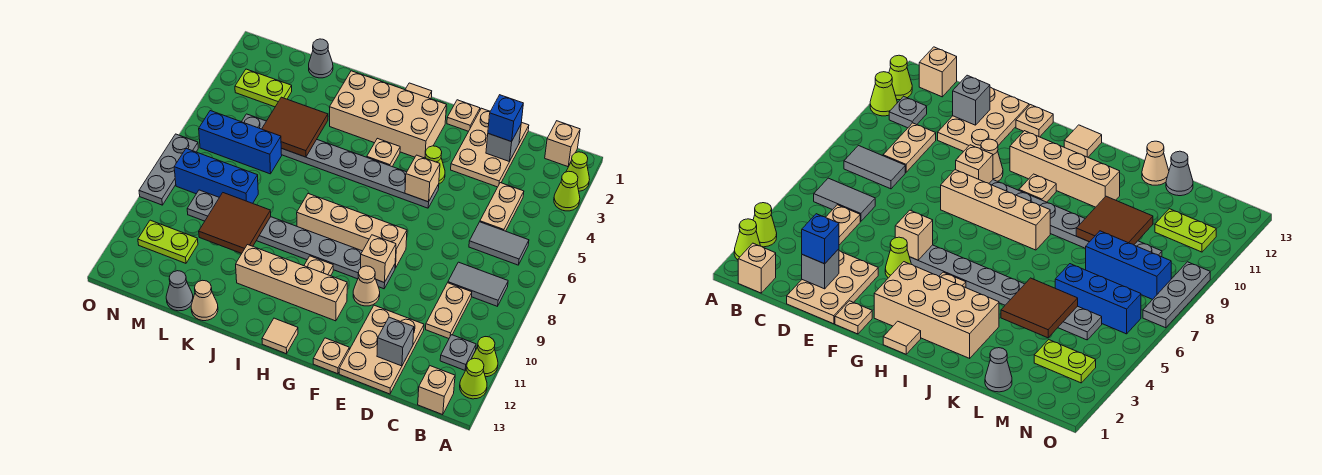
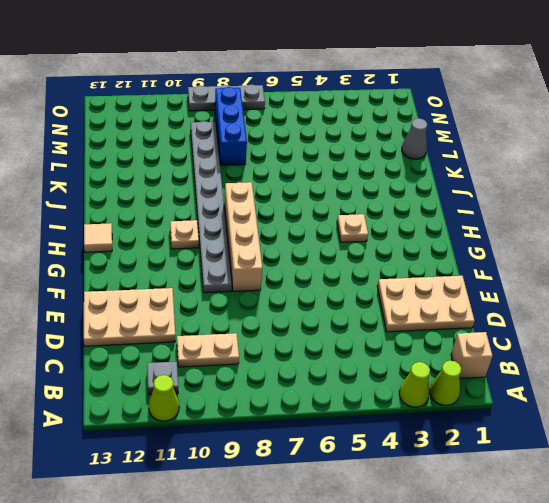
none -> lime cone A12 level 1
none -> grey tile B6:C6 level 1
none -> grey tile B8:C8 level 1
none -> tan brick B13 level 1

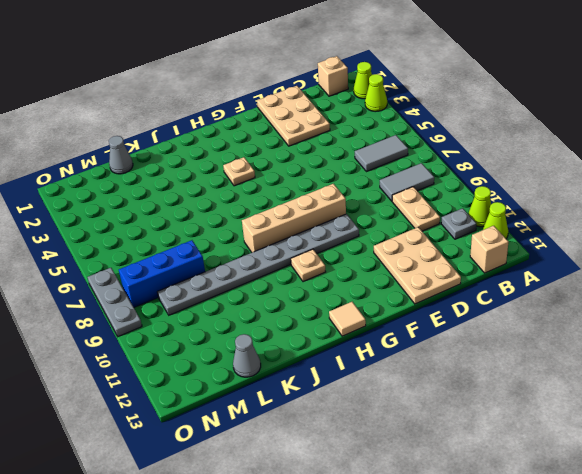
none -> tan plate C4:C5 level 1
none -> tan plate F1 level 1
none -> lime cone F4 level 1
none -> grey plate F5:M5 level 1

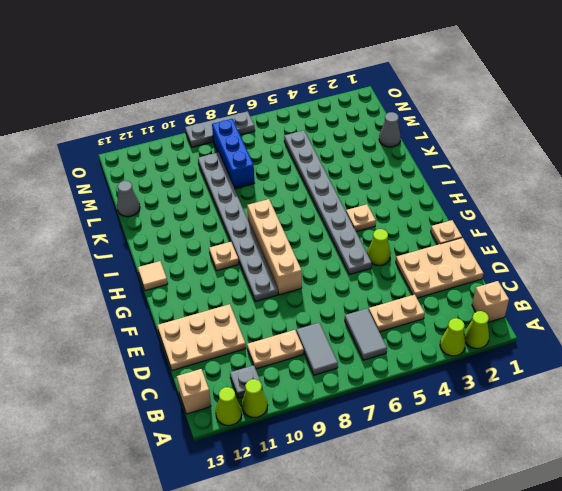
none -> tan cone F10 level 1
none -> tan plate F13 level 1
none -> tan brick G2:J3 level 1
none -> tan brick G11:J11 level 1

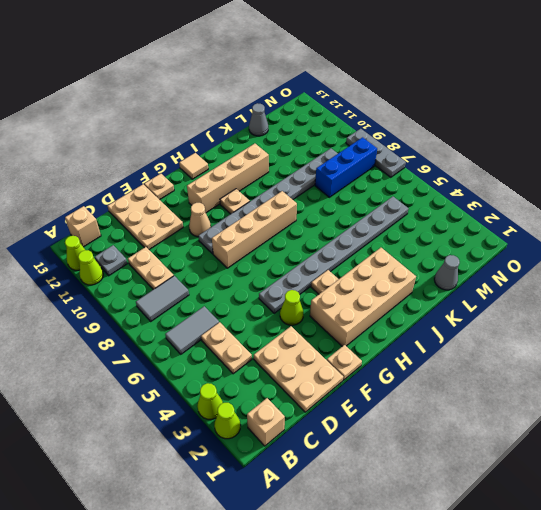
none -> tan tile H1 level 1
none -> tan cone K13 level 1
none -> blue brick L6:N6 level 1
none -> lime plate M3:N3 level 1

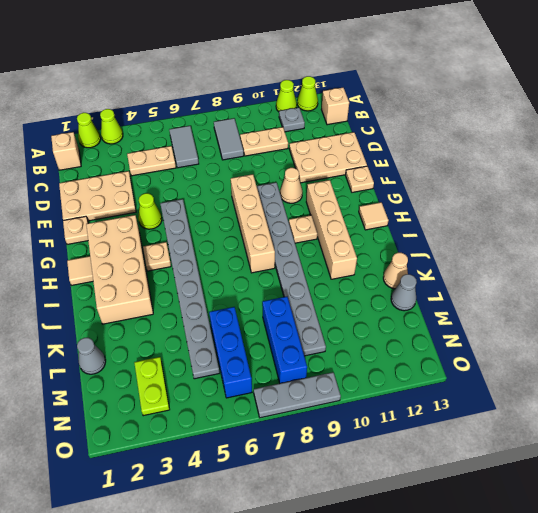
none -> lime plate M11:N11 level 1
none -> grey brick D2 level 2
none -> grey brick D12 level 2
none -> tan brick F5 level 2

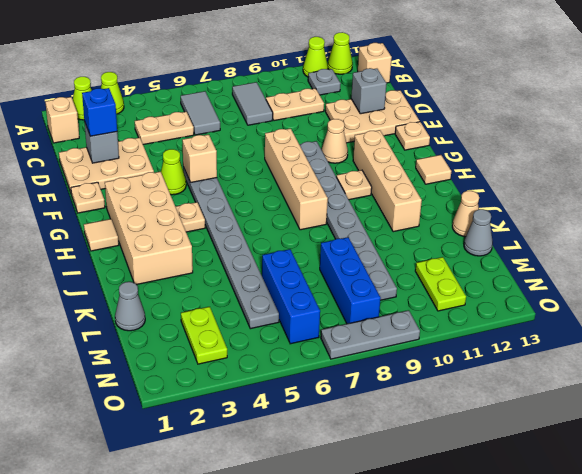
none -> tan brick F9 level 2
none -> brown tile K4:L5 level 2
none -> brown tile K9:L10 level 2

